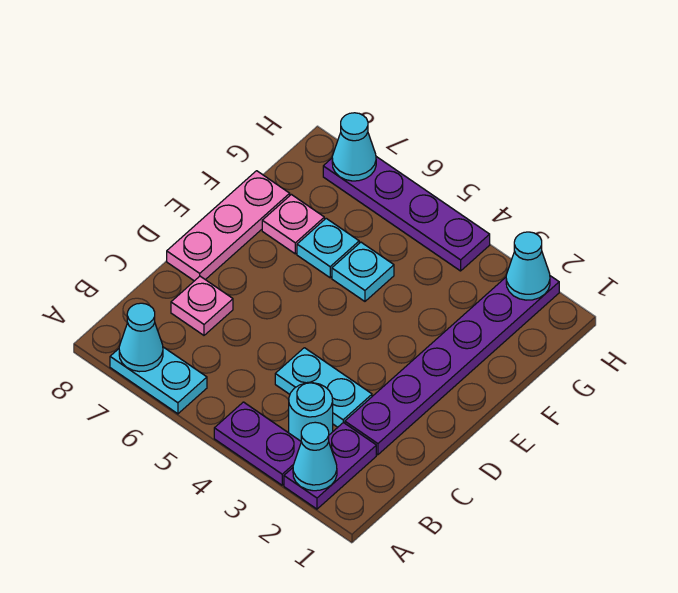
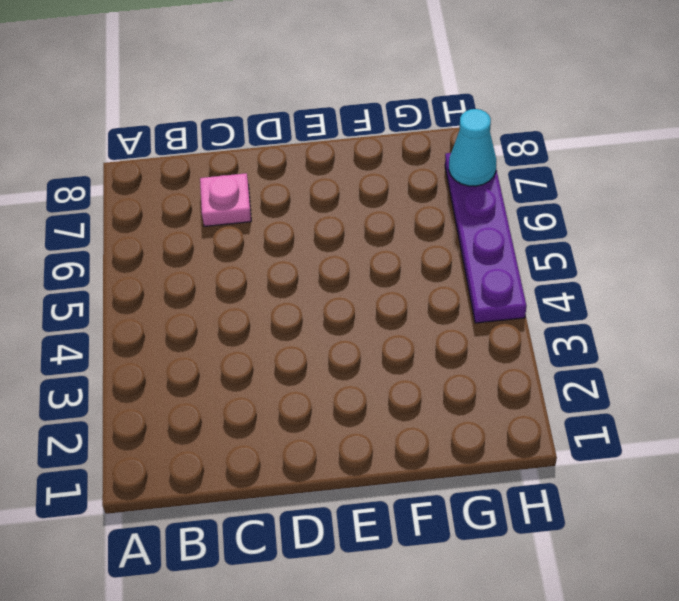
none -> purple plate A2:B2 level 1
none -> purple plate A3:A4 level 1
none -> cyan plate A6:A7 level 1

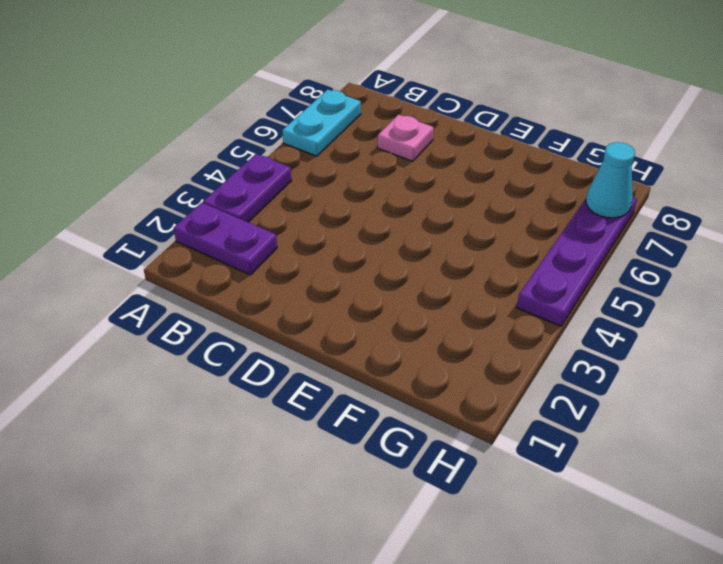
none -> cyan round brick B3 level 1
none -> purple plate C2:H2 level 1
none -> cyan plate C3:C4 level 1

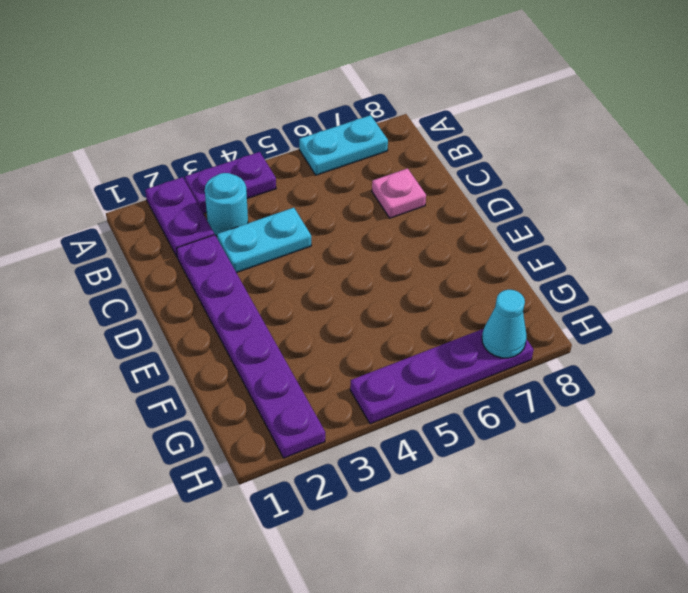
none -> pink plate D8:F8 level 1
none -> cyan plate F5 level 1
none -> cyan plate F6 level 1

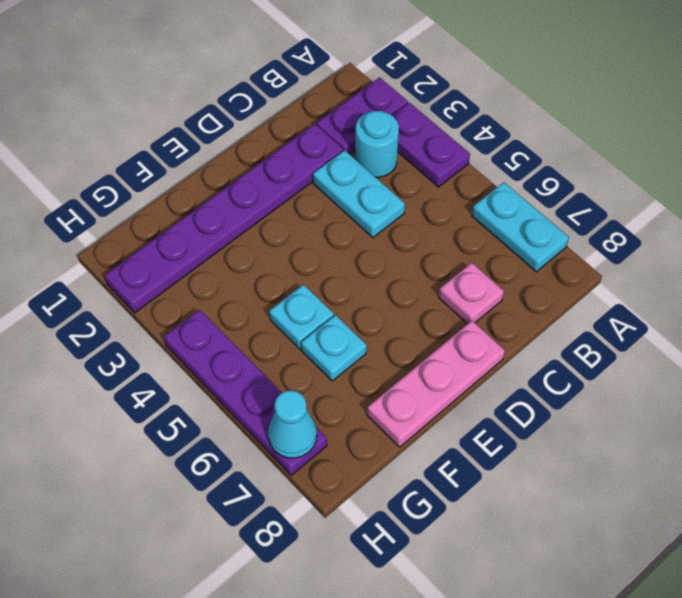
none -> pink plate F7 level 1
none -> cyan cone A2 level 2
none -> cyan cone A7 level 2

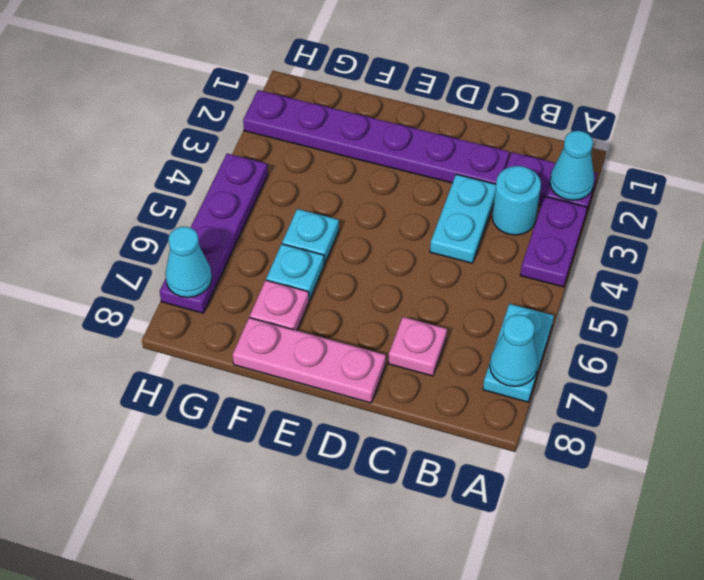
none -> cyan cone H2 level 2

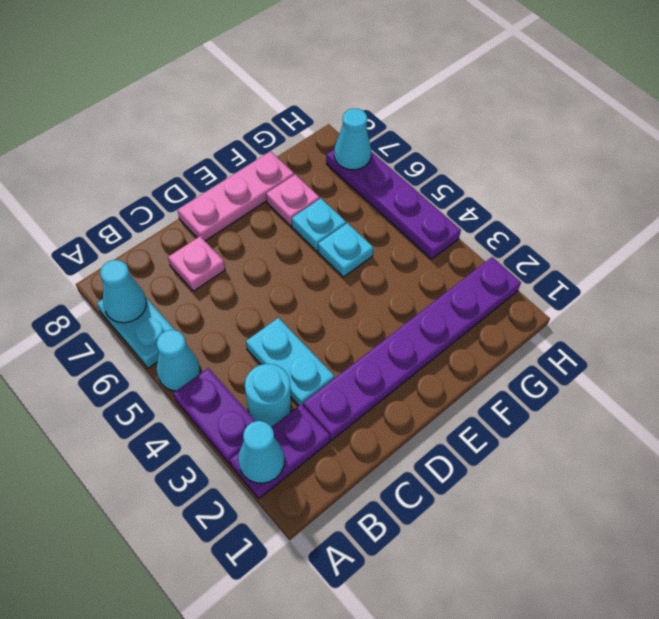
cyan cone A5 level 1 -> cyan cone H2 level 2

